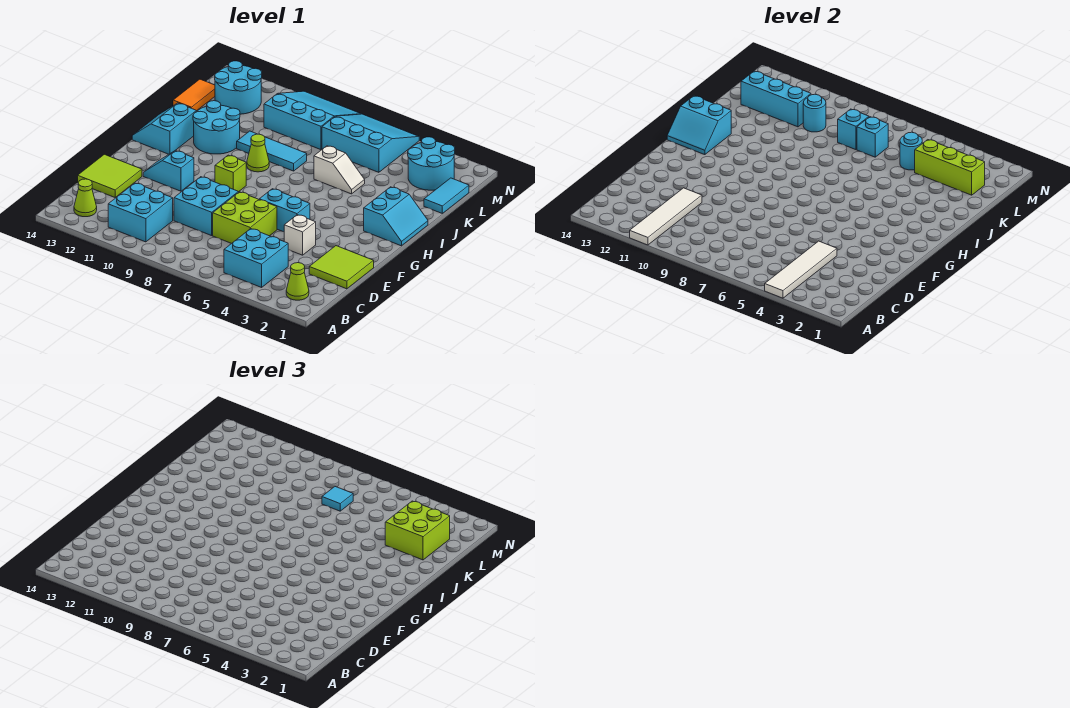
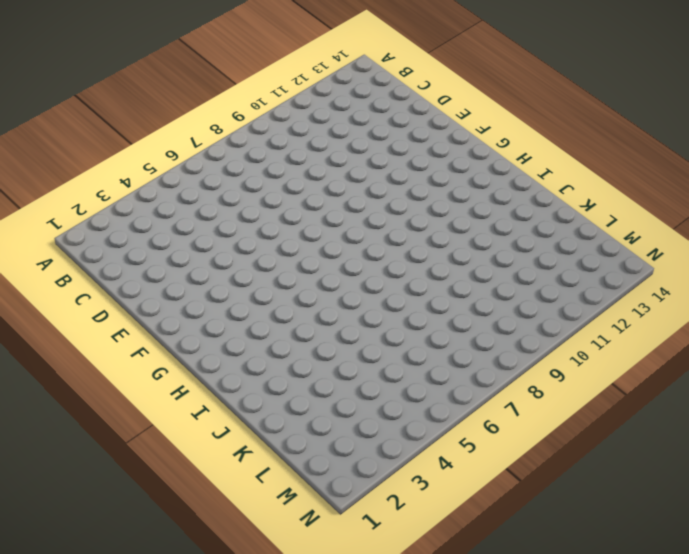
none -> lime cone B2 level 1
none -> cyan brick B4:C5 level 1
none -> cyan brick B10:C11 level 1
none -> lime cone B13 level 1

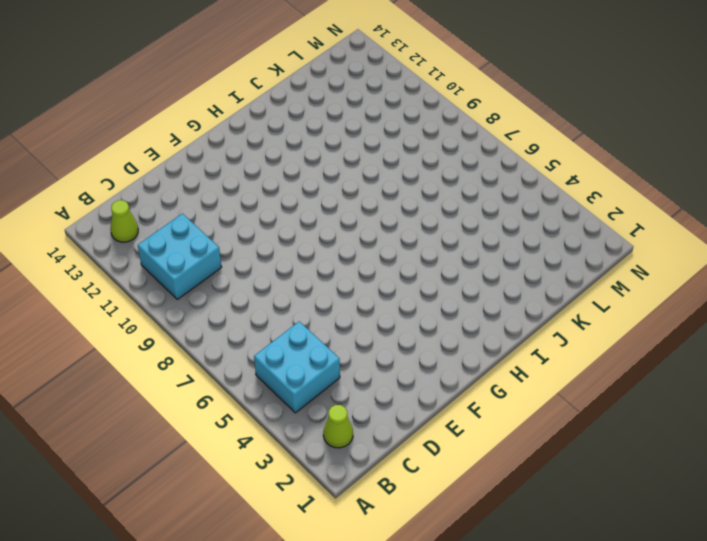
none -> lime tile D1:E2 level 1
none -> lime brick D6:E7 level 1
none -> cyan brick D8:E9 level 1
none -> lime tile D13:E14 level 1

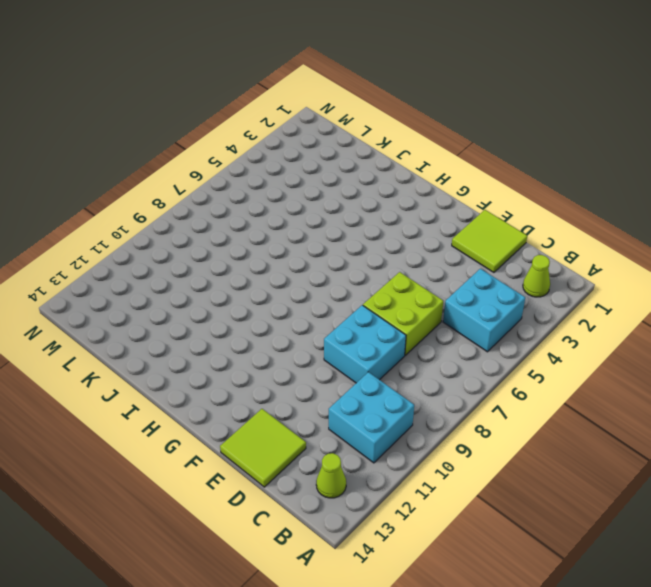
none -> white brick E4 level 1
none -> cyan brick F5:F6 level 1
none -> cyan slope F11:F12 level 1 top 11
none -> lime brick G9 level 1

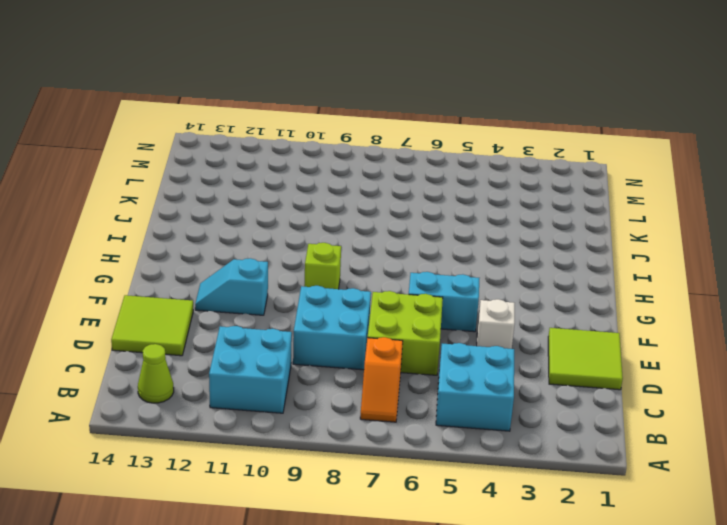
orange slope B7:C7 level 1 top C -> none
none -> lime cone B2 level 1
none -> cyan slope H1:I2 level 1 top 2
none -> cyan slope H13:I14 level 1 top 13
none -> lime cone I9 level 1

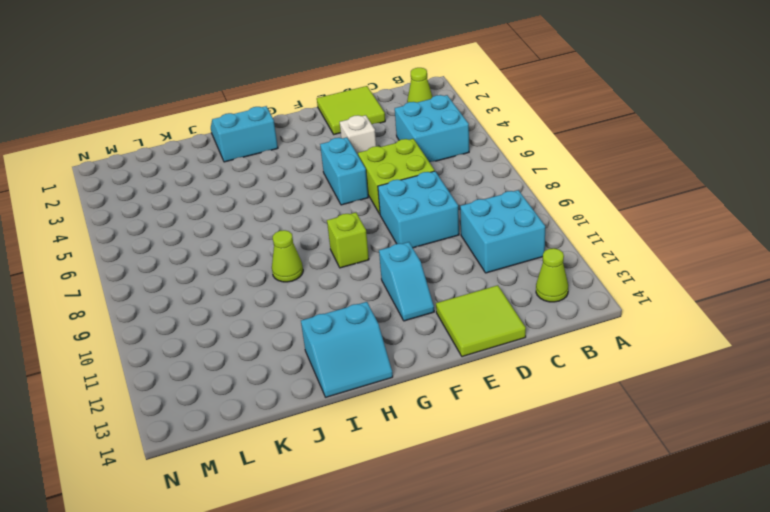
none -> cyan round brick I11:J12 level 1
none -> white slope J5:J6 level 1 top 6
none -> cyan tile J8:J10 level 1
none -> cyan tile K1:L1 level 1

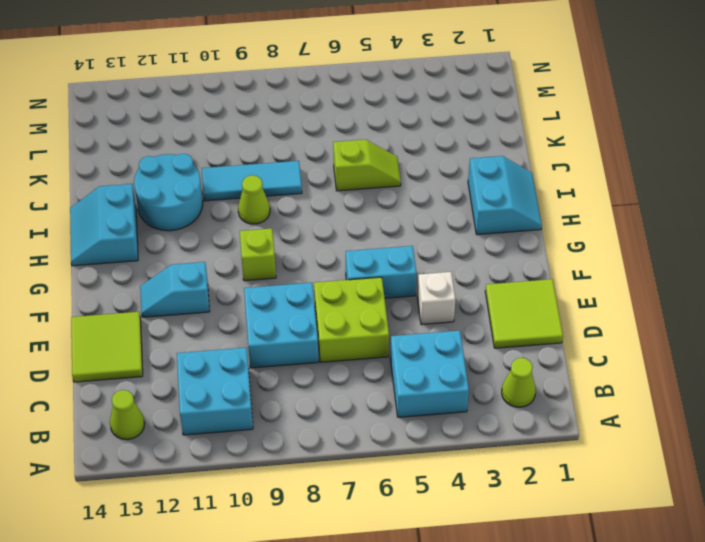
lime slope J5:J6 level 1 top 6 -> white slope J5:J6 level 1 top 6
none -> cyan tile K1:L1 level 1
none -> orange tile K14:L14 level 1
none -> cyan round brick L2:M3 level 1
none -> cyan slope L5:N7 level 1 top L

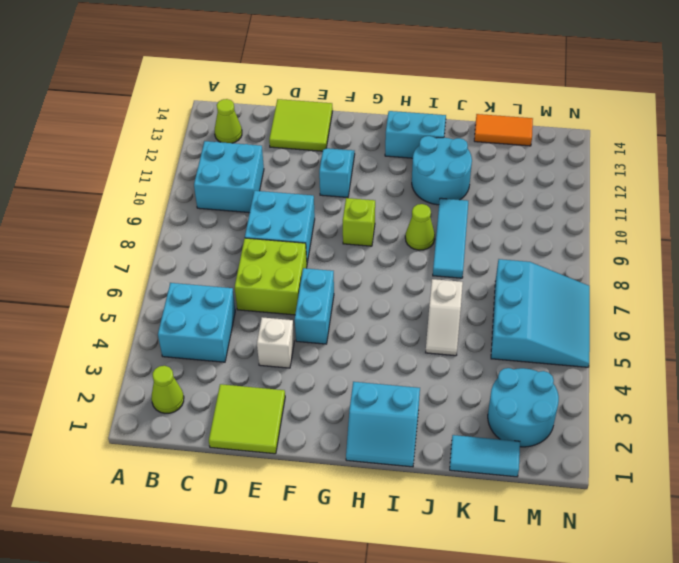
none -> cyan slope L8:N10 level 1 top L
none -> cyan round brick L12:M13 level 1
none -> white tile A4:D4 level 2
none -> white tile A11:D11 level 2

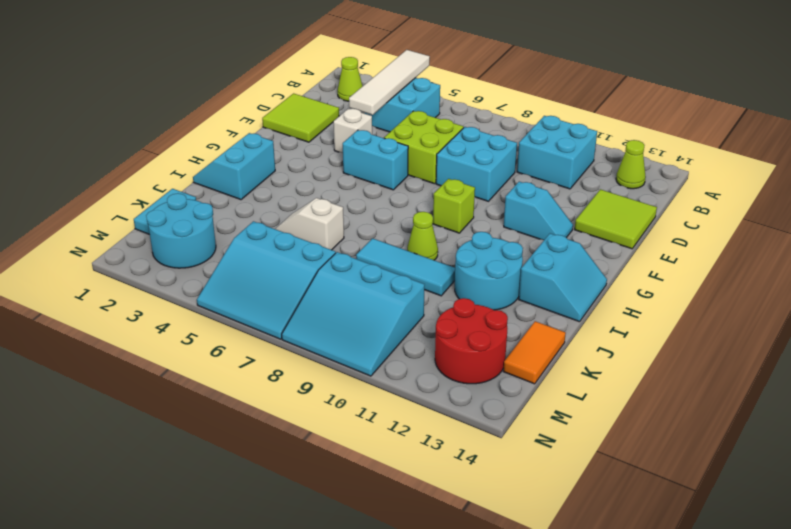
red round brick L12:M13 level 1 -> cyan round brick L12:M13 level 1
none -> white tile A11:D11 level 2
none -> cyan slope H13:I14 level 2 top I
none -> lime brick L2:L4 level 2
none -> cyan round brick L5 level 2

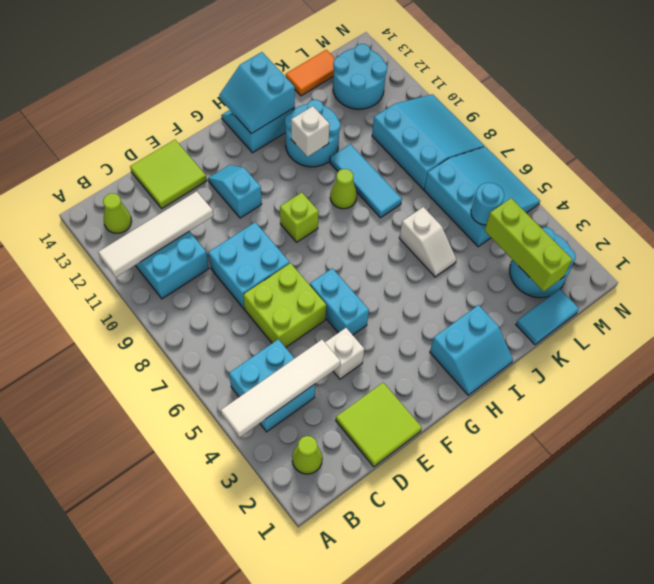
white brick I11 level 2 -> none
none -> cyan brick L7 level 2
none -> cyan brick L8 level 2
none -> cyan round brick L10 level 2
none -> cyan brick L11:L13 level 2

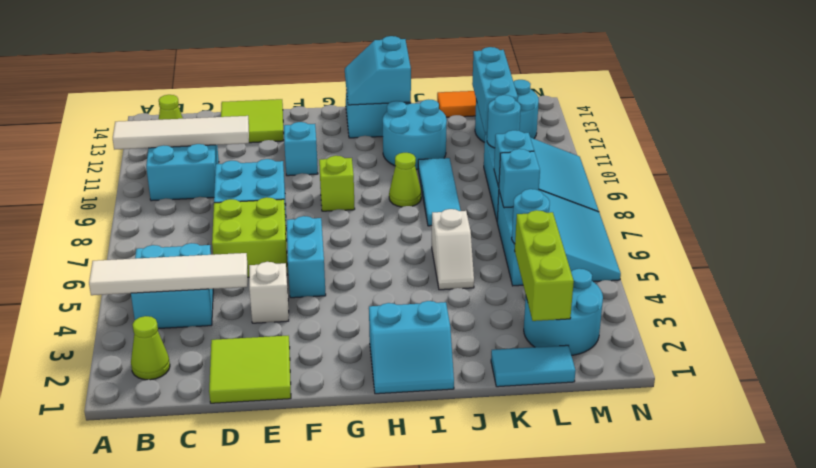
none -> lime brick K2:L3 level 3
none -> cyan tile L7 level 3

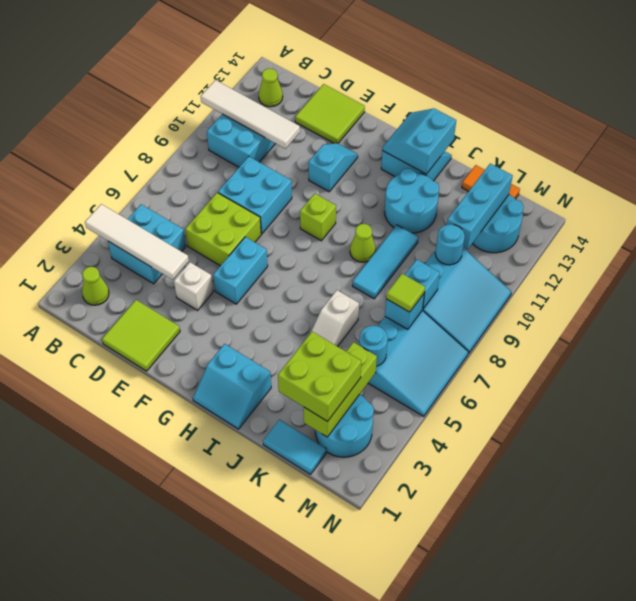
lime tile L7 level 3 -> cyan tile L7 level 3

